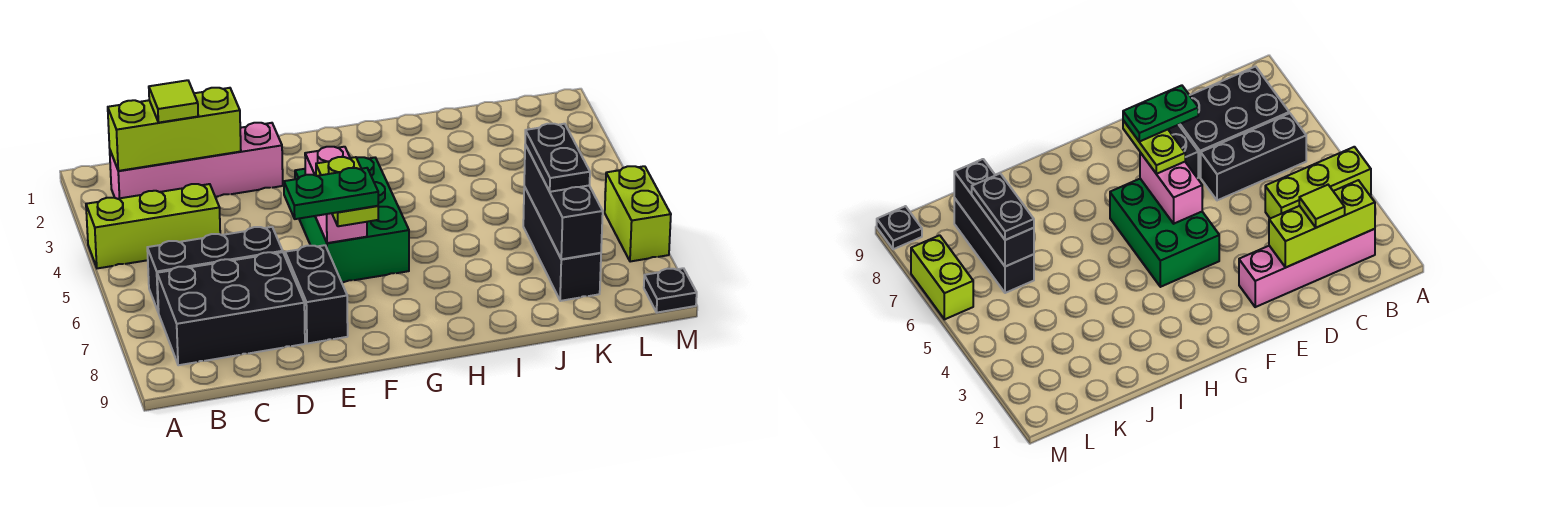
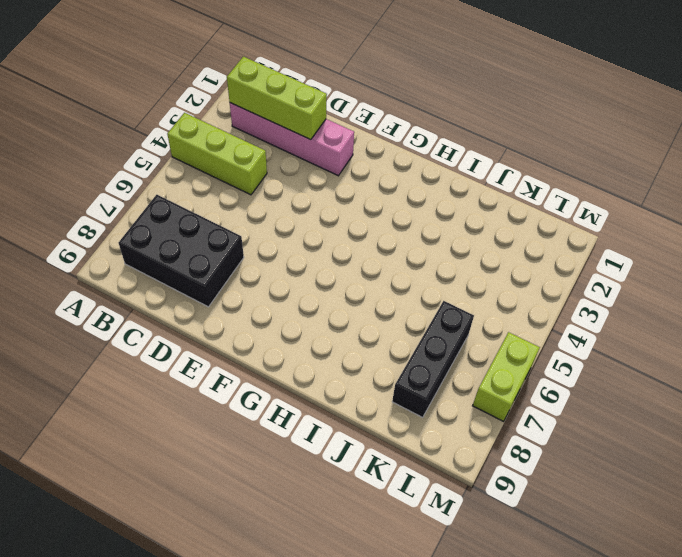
none -> black brick B6:D6 level 1
none -> black brick E7:E8 level 1
none -> green brick F4:G6 level 1

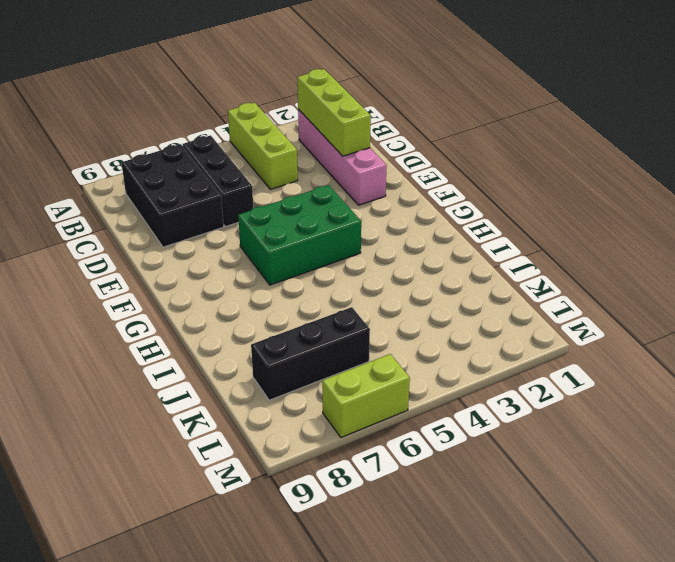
none -> black brick E7:E8 level 1
none -> black plate M9 level 1
none -> pink brick F5:F6 level 2

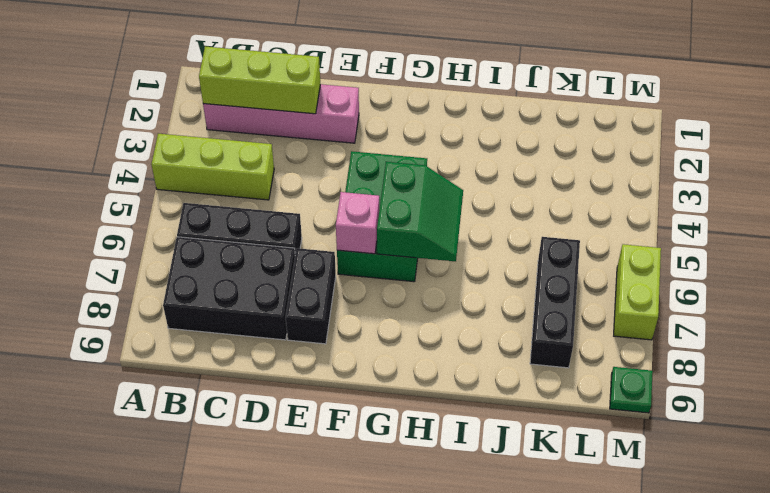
pink brick F6 level 2 -> pink brick F5:F6 level 2
green slope G5:H6 level 2 top G -> none
green plate M9 level 1 -> black plate M9 level 1
none -> black brick K6:K8 level 2
none -> lime tile C2 level 3
none -> lime plate F6:F7 level 3

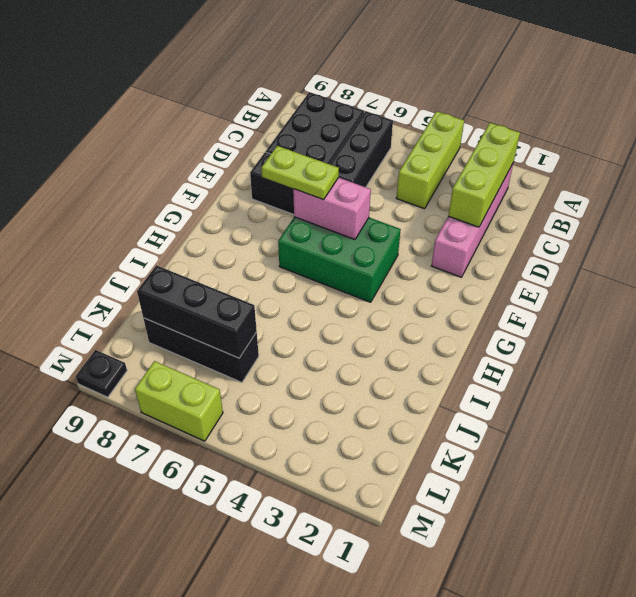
none -> lime tile C2 level 3
none -> black plate K6:K7 level 3
none -> green plate E7:F7 level 4

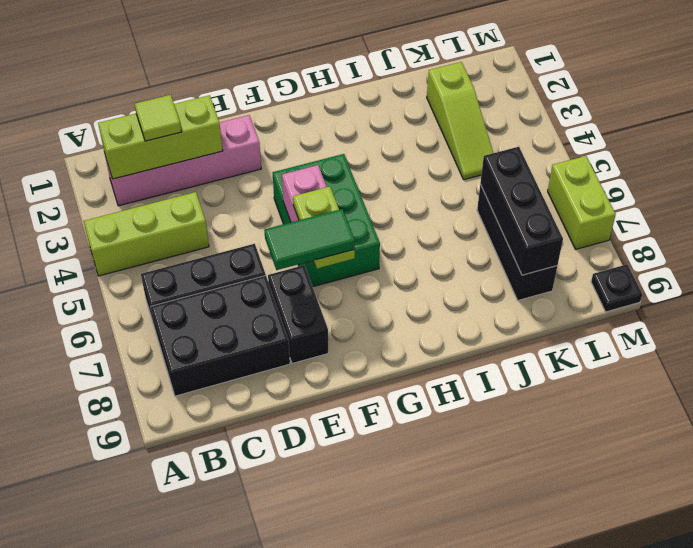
green tile E7:F7 level 4 -> green plate E7:F7 level 4
lime slope K2:K4 level 1 top 2 -> none
none -> black plate K6:K7 level 3

